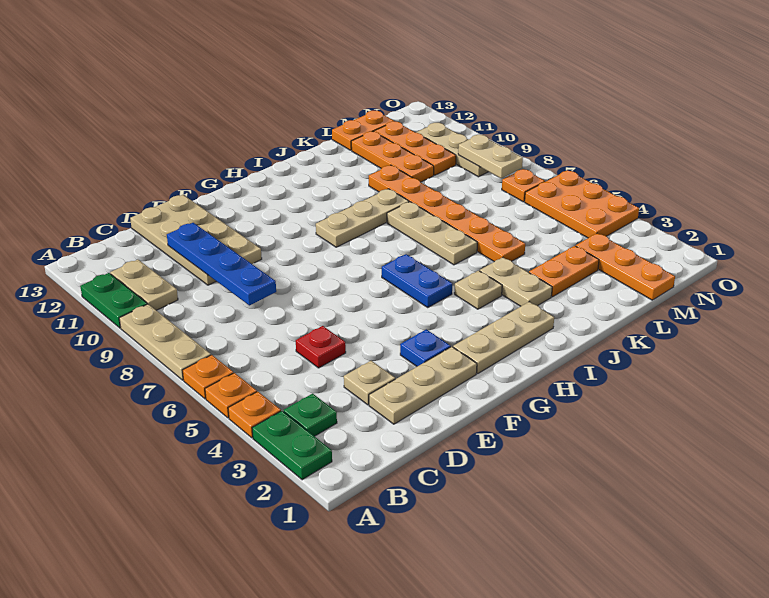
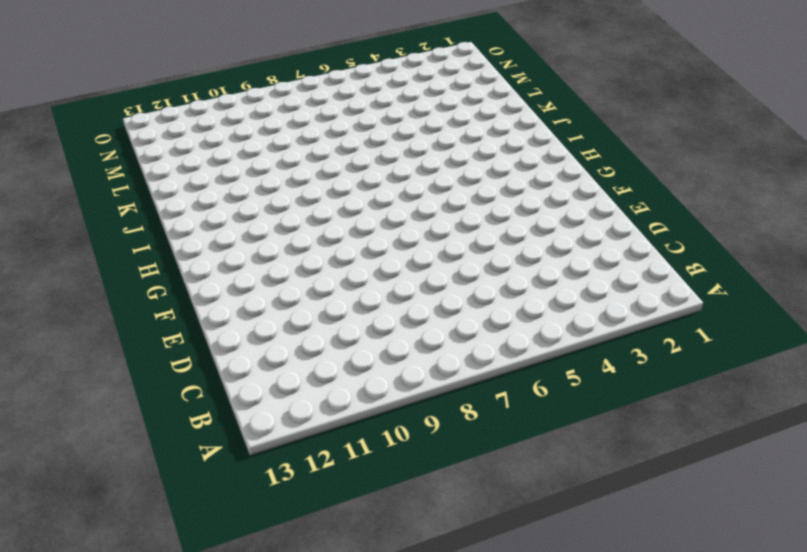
none -> green plate A2:A3 level 1
none -> orange plate A4 level 1
none -> orange plate A5 level 1
none -> orange plate A6 level 1

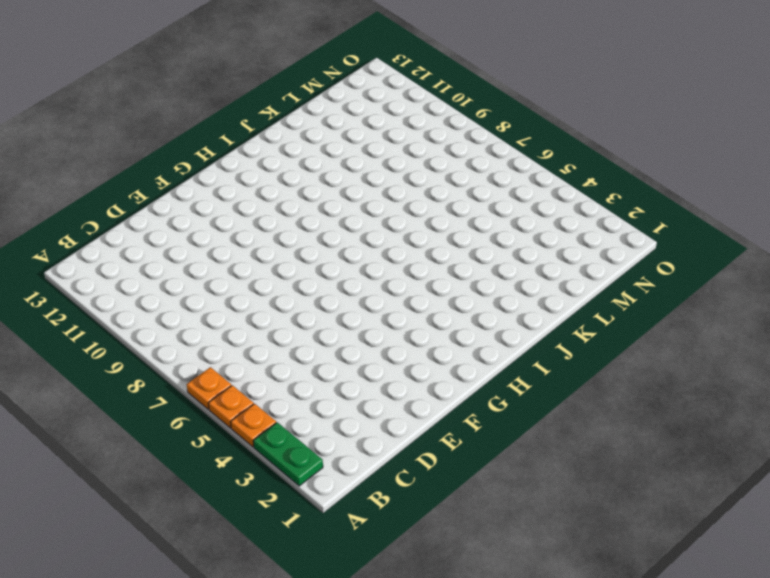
none -> tan plate A7:A9 level 1
none -> green plate A10:A11 level 1
none -> green plate B3 level 1
none -> tan plate B10:B11 level 1

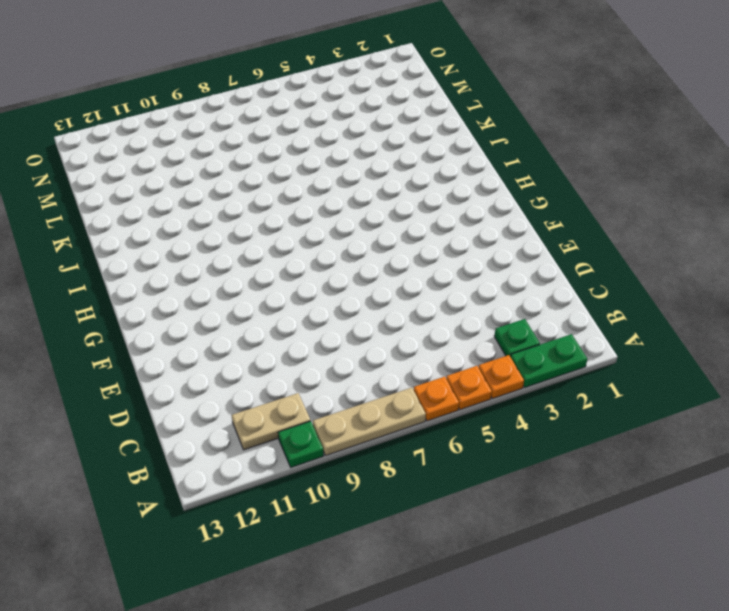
green plate A10 level 1 -> green plate A10:A11 level 1
none -> tan plate D2:F2 level 1
none -> tan plate D3 level 1
none -> red plate D5 level 1
none -> tan plate D10:E13 level 1

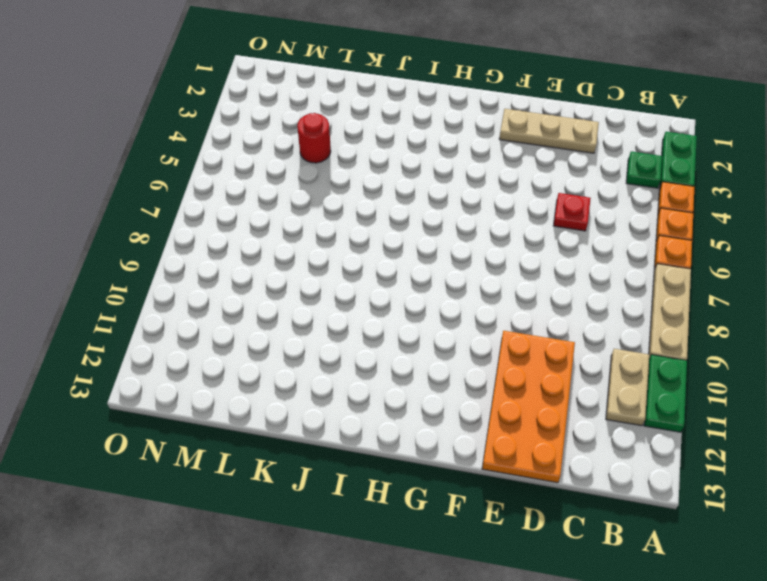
orange plate D10:E13 level 1 -> tan plate D10:E13 level 1
red round brick L4 level 1 -> none
none -> tan plate D3 level 1
none -> blue plate F3 level 1
none -> tan plate G2:I2 level 1
none -> blue plate H5:H6 level 1

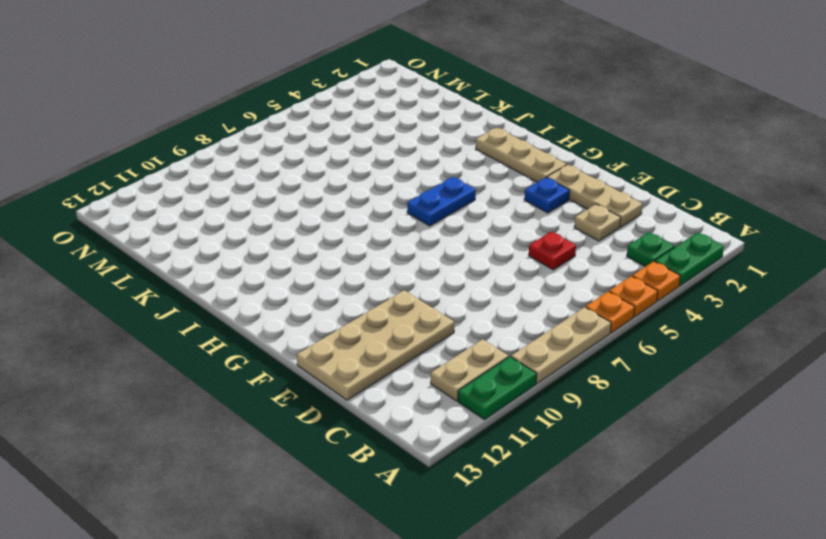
none -> tan plate H9:J9 level 1
none -> tan plate I4 level 1
none -> tan plate J3:J4 level 1
none -> tan plate J6:J8 level 1

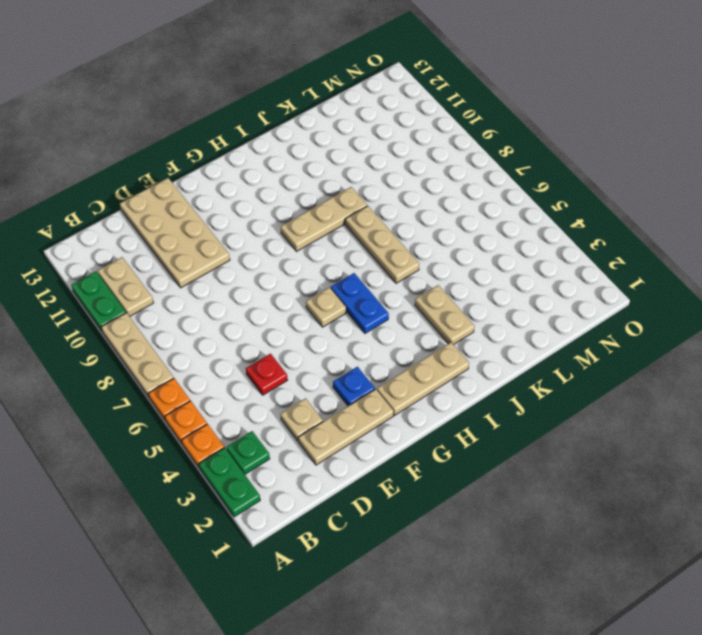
tan plate G6 level 1 -> tan plate I4 level 1
none -> orange plate K3:L3 level 1
none -> orange plate K5:K10 level 1
none -> orange plate L10:L12 level 1
none -> orange plate L13:M13 level 1

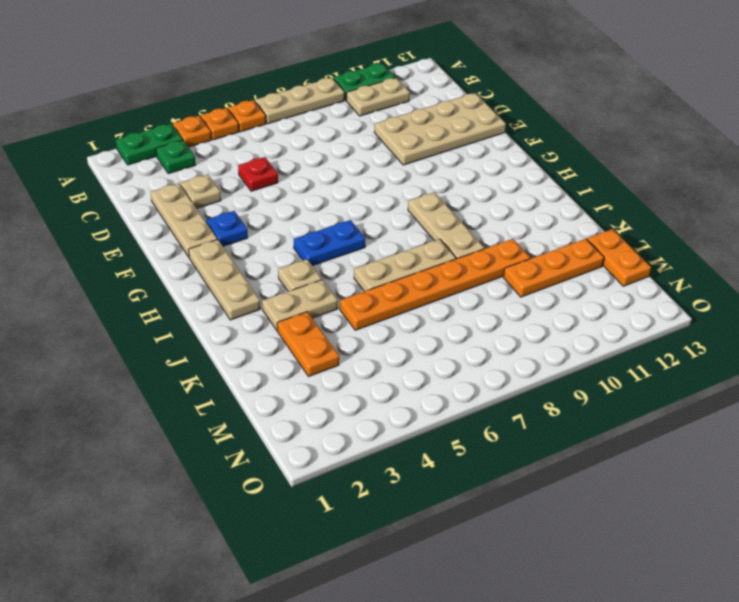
none -> orange plate M1:M3 level 1
none -> orange plate M10:M12 level 1
none -> orange plate N4:O6 level 1
none -> orange plate N7 level 1

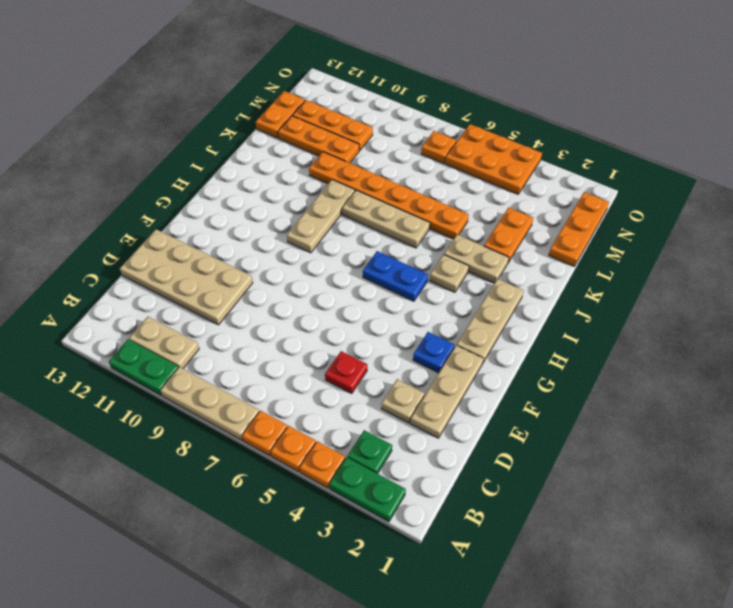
orange plate L1:N1 level 1 -> orange plate M1:M3 level 1
none -> tan plate N9:N11 level 1
none -> blue plate D8:D11 level 2
none -> tan plate N8:N9 level 2

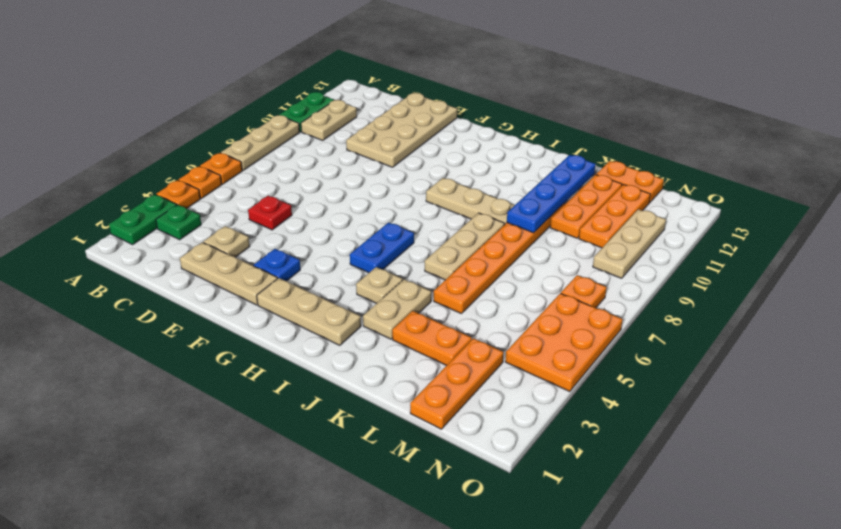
blue plate K9:K12 level 2 -> blue plate D8:D11 level 2
none -> tan plate N8:N9 level 2

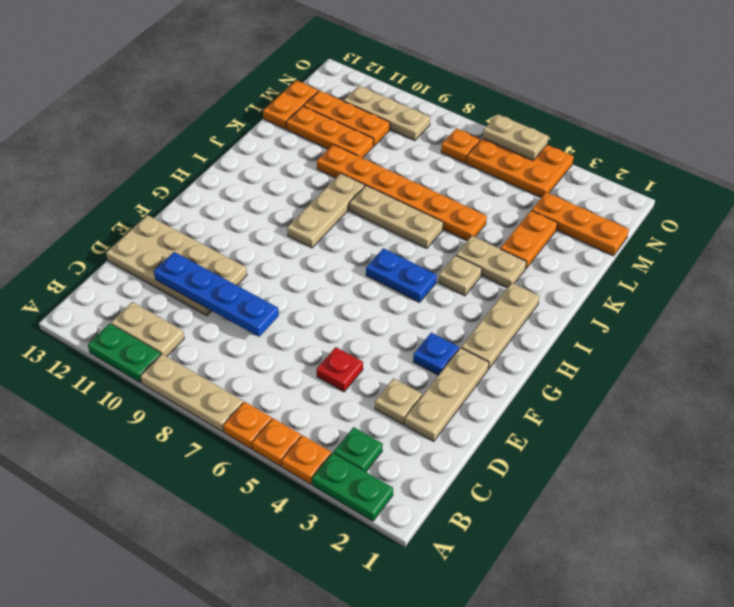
tan plate O5:O6 level 2 -> tan plate N8:N9 level 2

